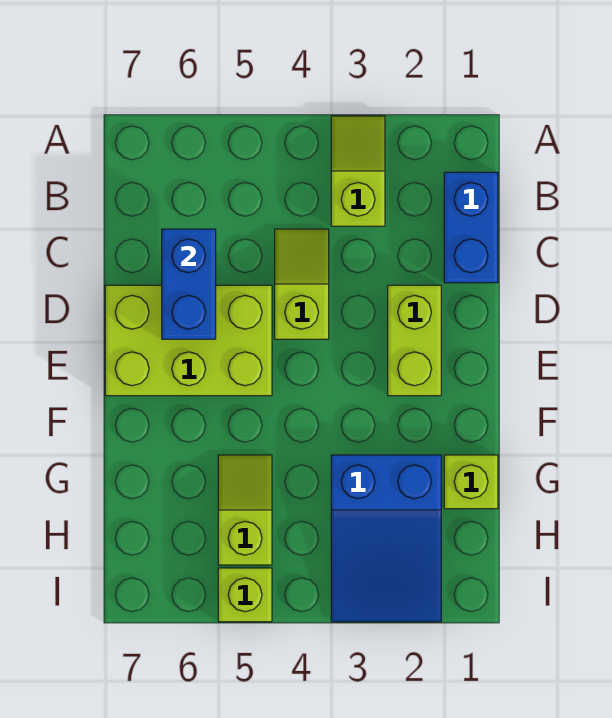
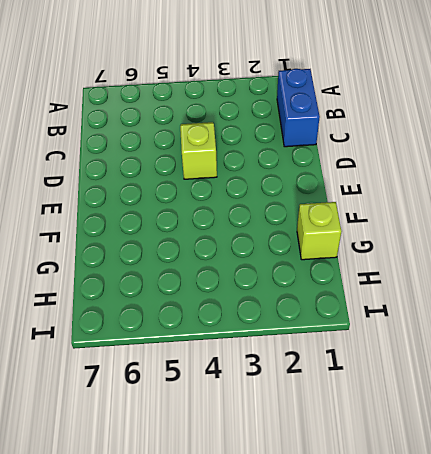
none -> lime slope A3:B3 level 1 top B
none -> lime brick D2:E2 level 1

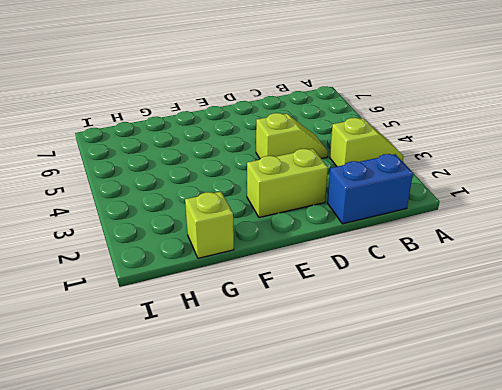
none -> lime brick D5:E7 level 1
none -> blue slope G2:I3 level 1 top G

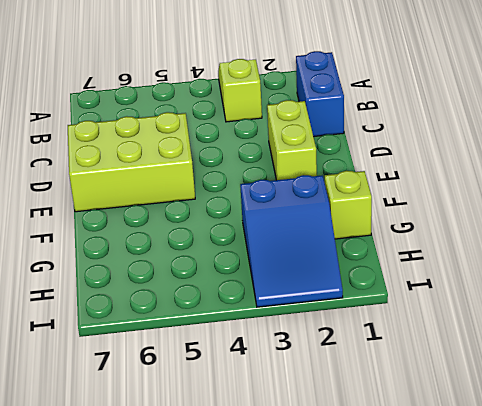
none -> lime slope C4:D4 level 1 top D
none -> lime slope G5:H5 level 1 top H

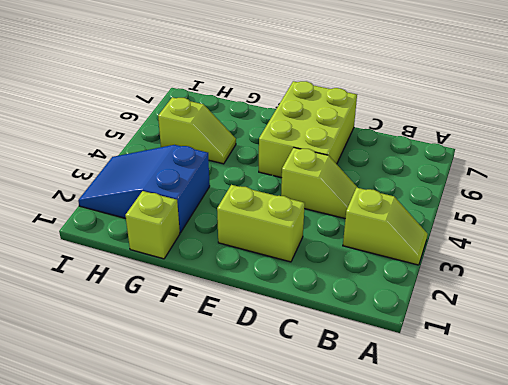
none -> blue brick B1:C1 level 1
none -> lime brick I5 level 1

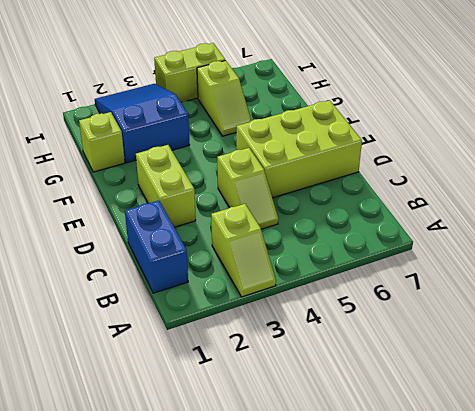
lime brick I4:I5 level 1 -> lime brick I5 level 1
none -> blue brick C6:D6 level 2

